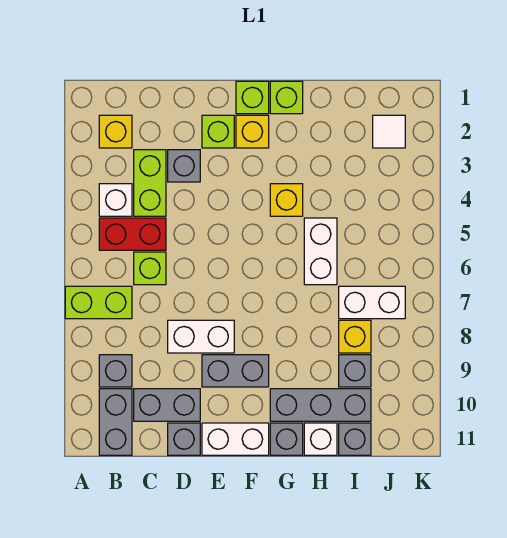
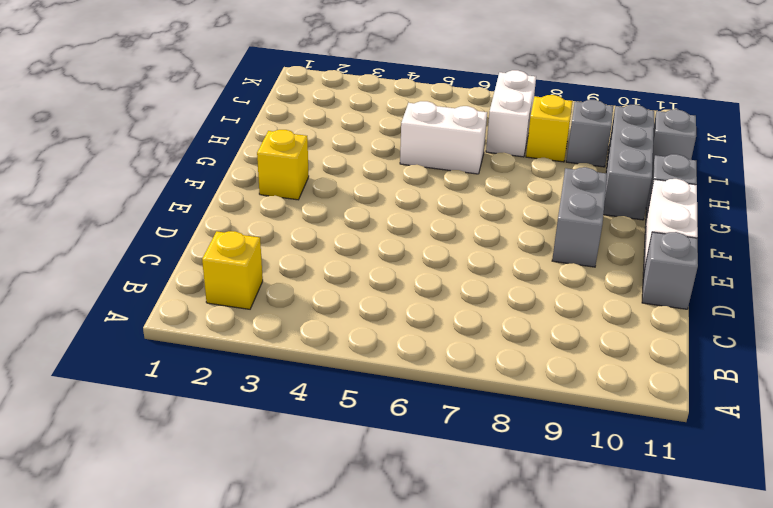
none -> lime brick A7:B7 level 1
none -> white brick B4 level 1
none -> red brick B5:C5 level 1

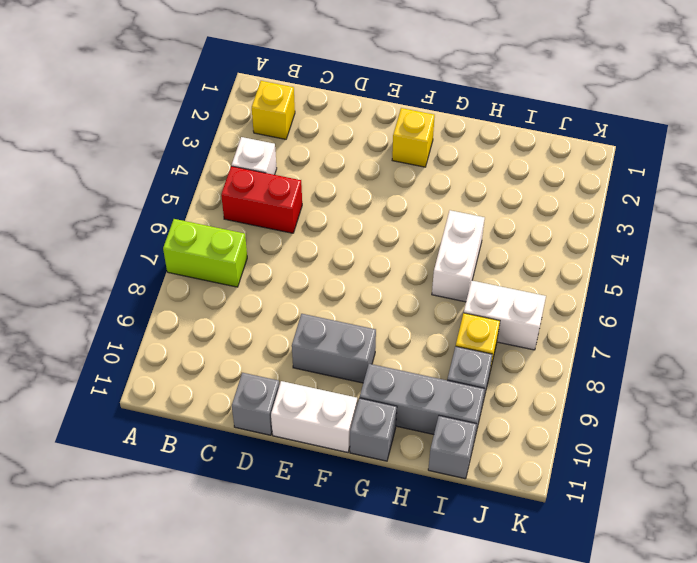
none -> grey brick B9 level 1
none -> grey brick B10:B11 level 1
none -> lime brick C3:C4 level 1

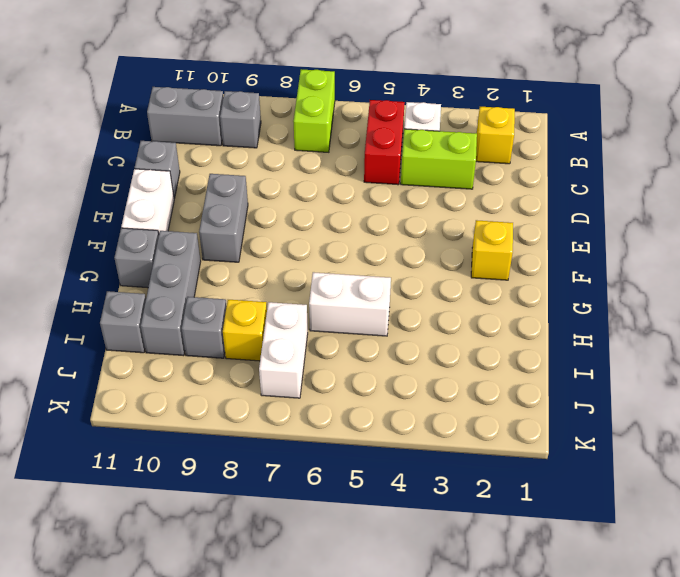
none -> lime brick C6 level 1
none -> grey brick C10:D10 level 1
none -> grey brick D3 level 1

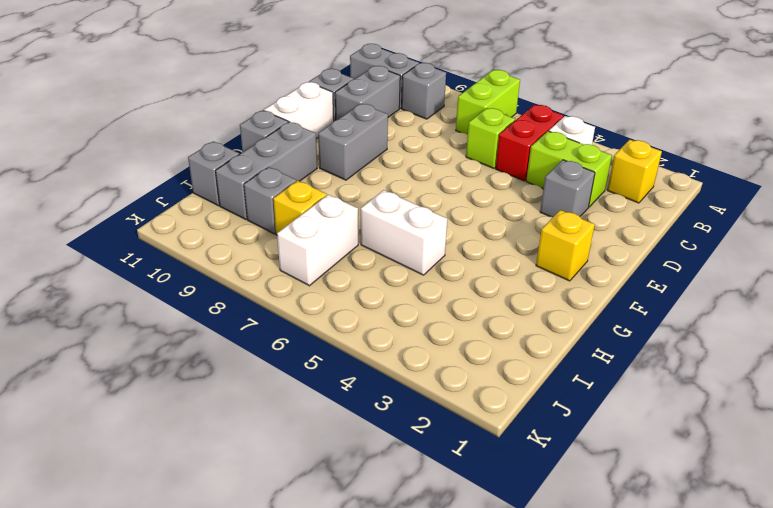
none -> white brick D8:E8 level 1
none -> lime brick E2 level 1
none -> lime brick F1 level 1

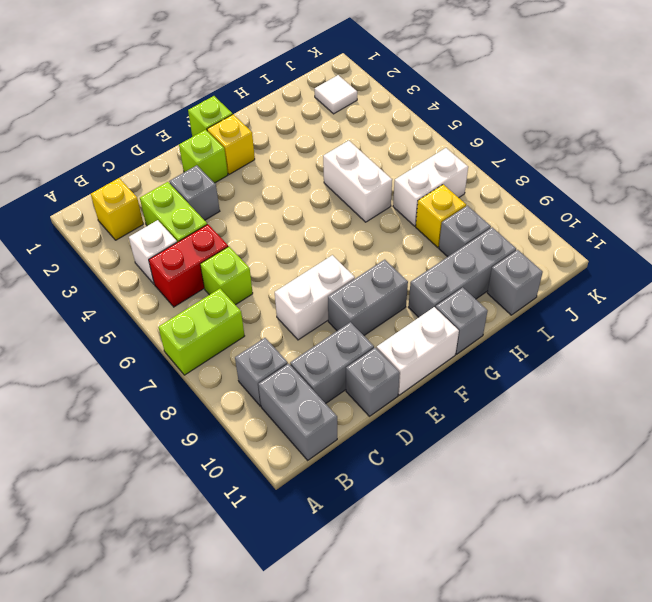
none -> lime brick G1 level 1
none -> yellow brick G4 level 1
none -> white brick H11 level 1

